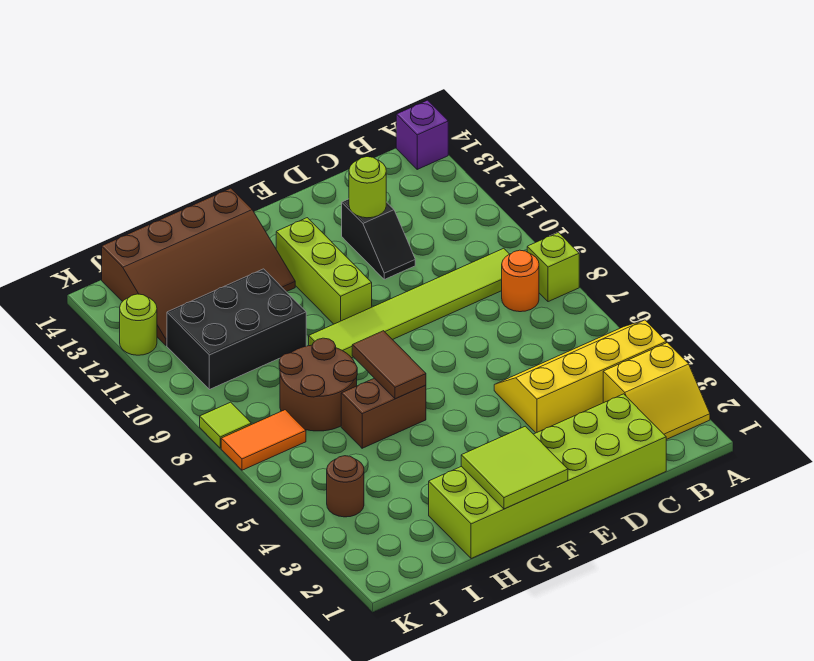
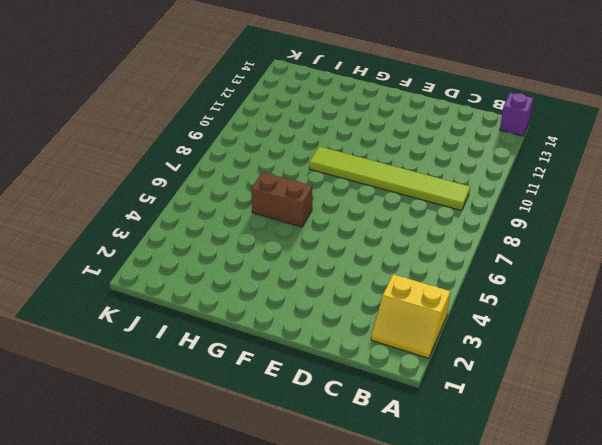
none -> yellow slope A4:D5 level 1 top 4
none -> lime brick A8 level 1
none -> orange round brick B8 level 1

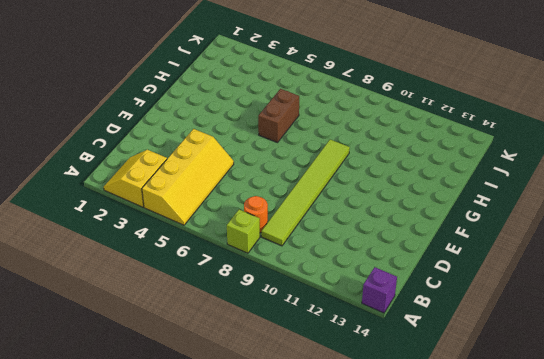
none -> lime brick C1:H2 level 1
none -> black slope D11:D12 level 1 top 12
none -> lime brick F10:F12 level 1

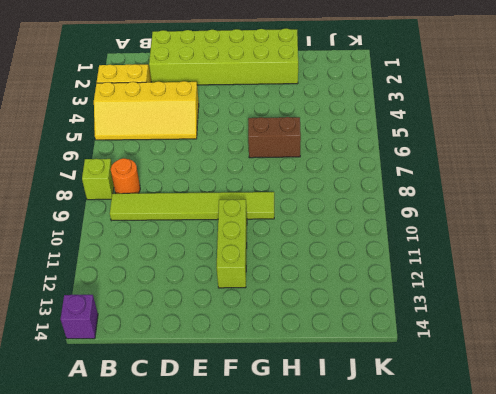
none -> black slope D11:D12 level 1 top 12
none -> brown slope G12:J14 level 1 top 14
none -> brown round brick H7:I8 level 1

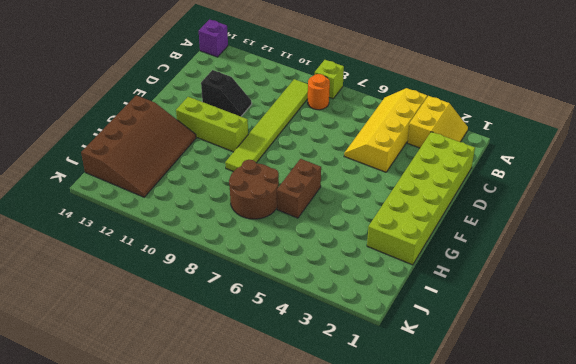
none -> black brick H10:J11 level 1
none -> brown round brick J4 level 1
none -> orange tile J7:K7 level 1

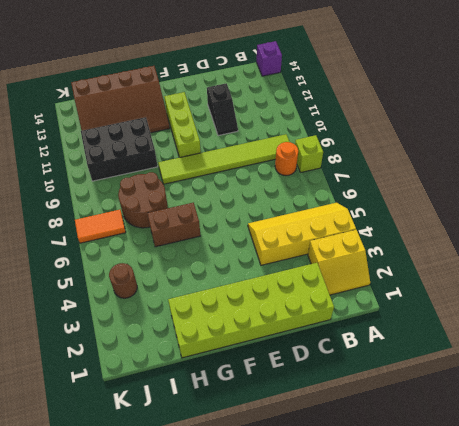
none -> lime tile K8 level 1
none -> lime round brick K12 level 1
none -> lime round brick D12 level 2

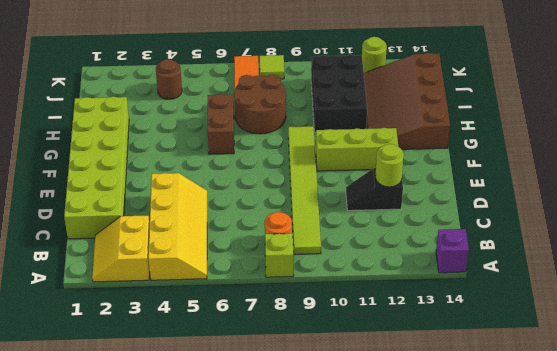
none -> lime tile F1:G2 level 2
none -> brown tile G6:G7 level 2

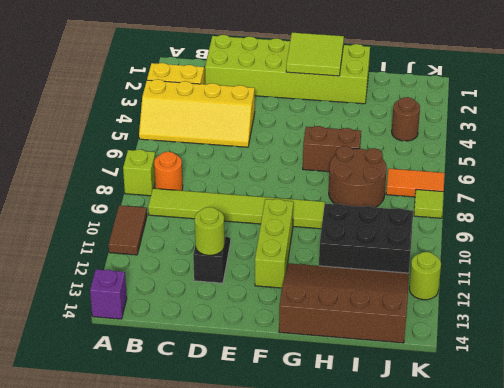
brown tile A10:A11 level 1 -> brown tile G6:G7 level 2

